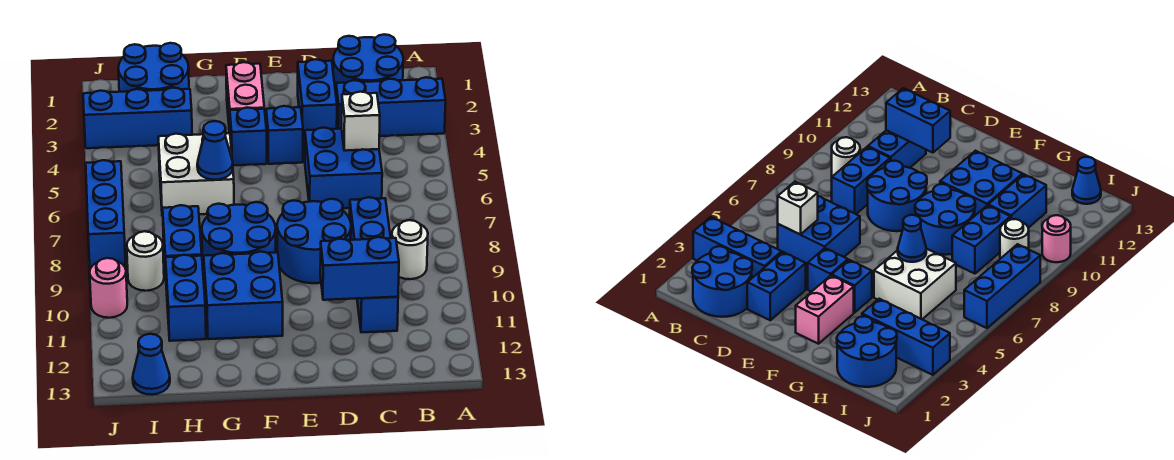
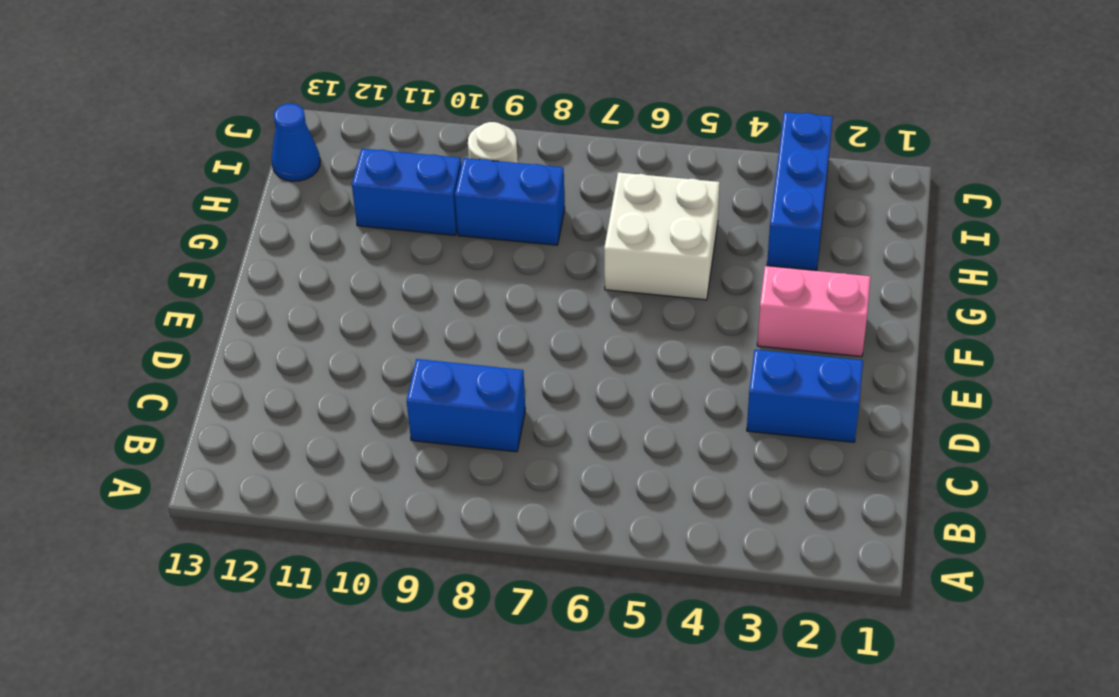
none -> blue brick A3:C3 level 1
none -> blue round brick B1:C2 level 1
none -> white round brick B9 level 1

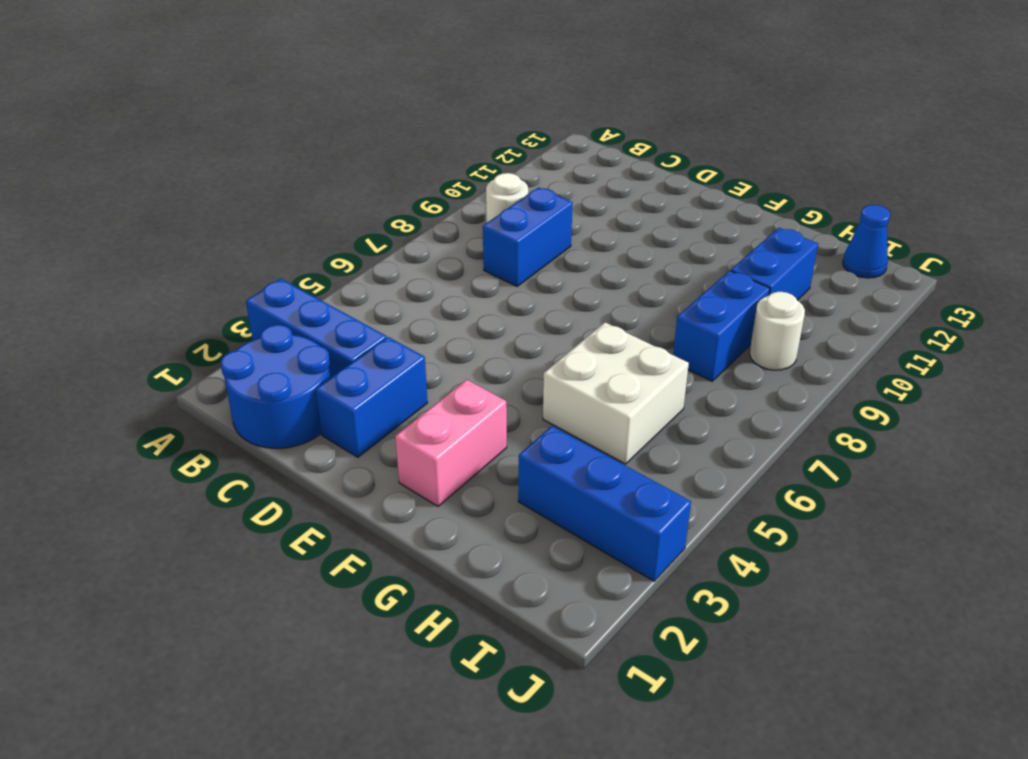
none -> blue brick C5:D6 level 1
none -> blue brick C10:C11 level 1
none -> blue round brick D8:E9 level 1

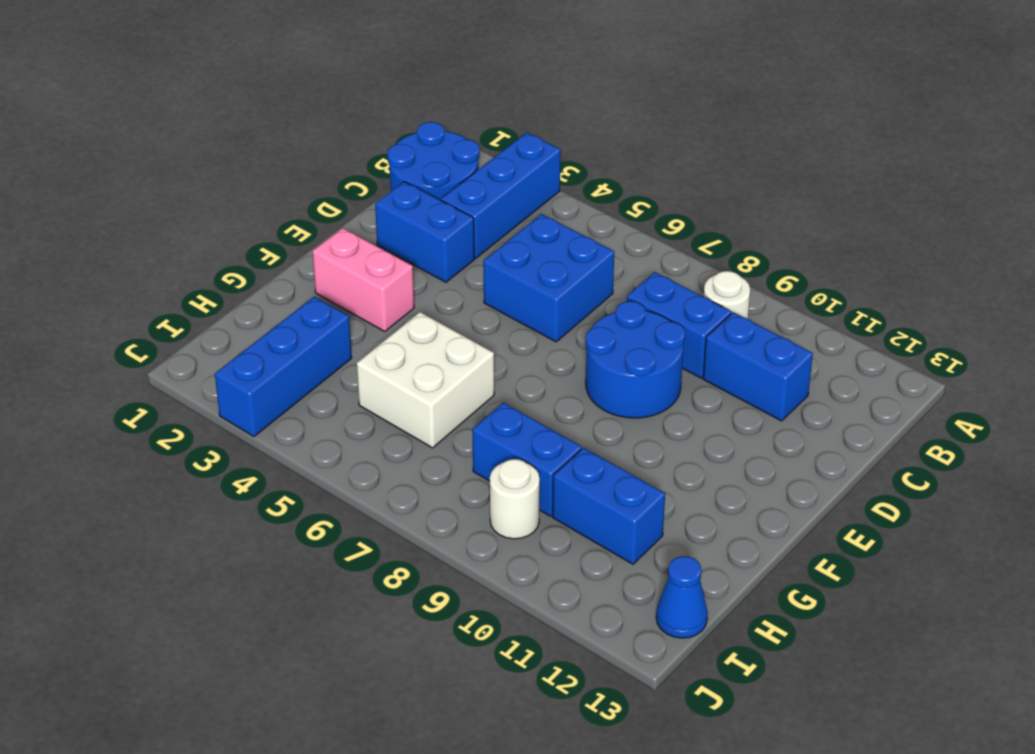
none -> blue brick E4 level 1
none -> blue brick F4 level 1
none -> blue round brick F8:G9 level 1

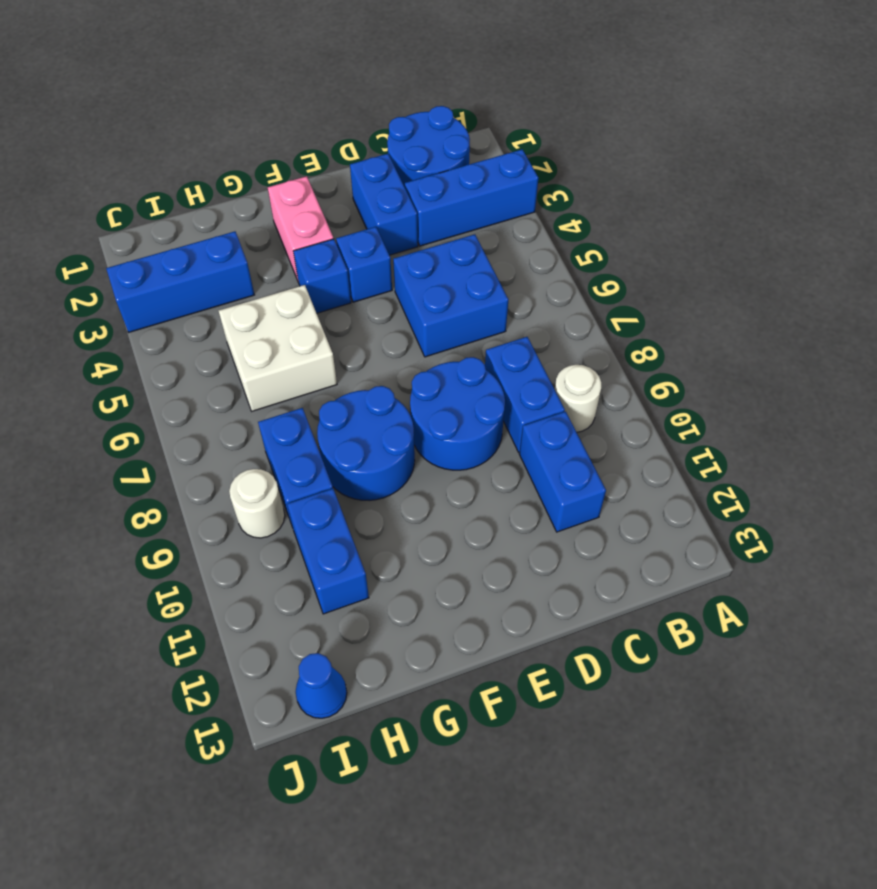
none -> blue brick F10:G11 level 1
none -> blue round brick H1:I2 level 1
none -> blue brick J6:J8 level 1

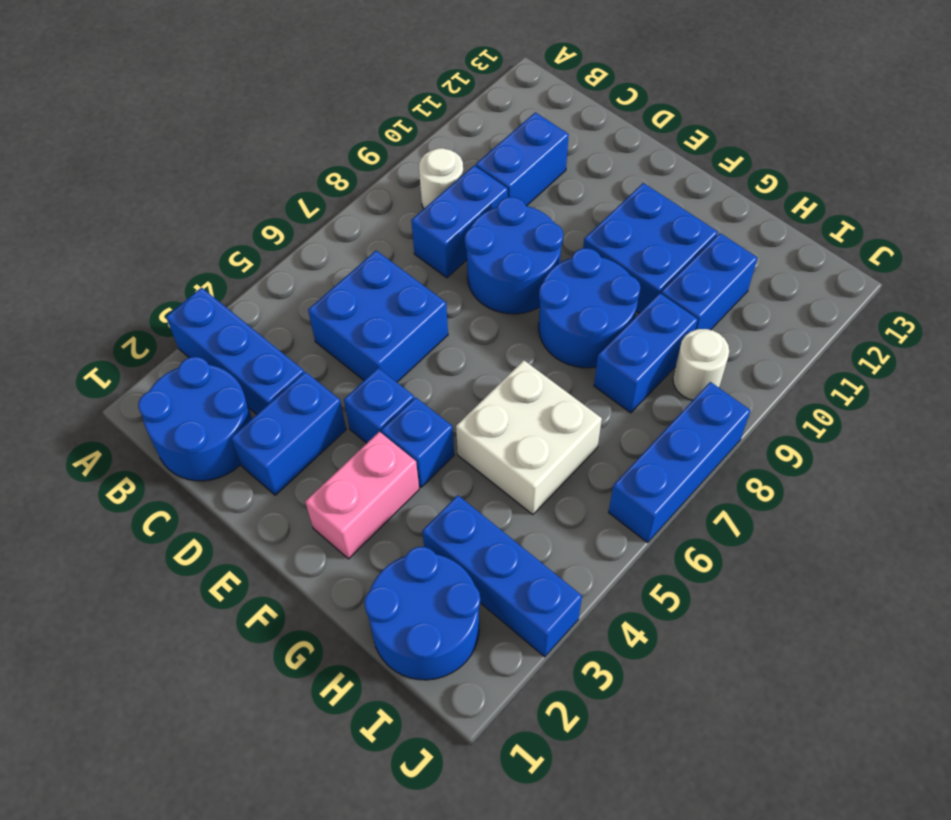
none -> blue cone I13 level 1
none -> pink round brick J10 level 1
none -> white brick C5 level 2

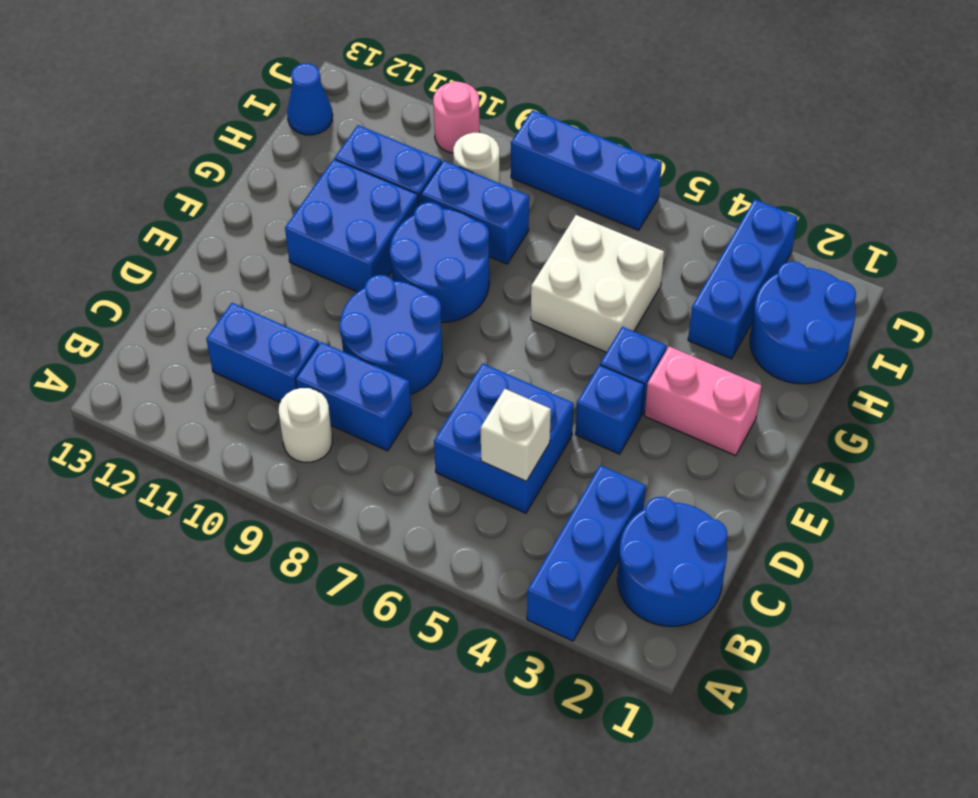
none -> blue brick D2:D3 level 1
none -> blue brick C11:D11 level 2
none -> blue cone G6 level 2

